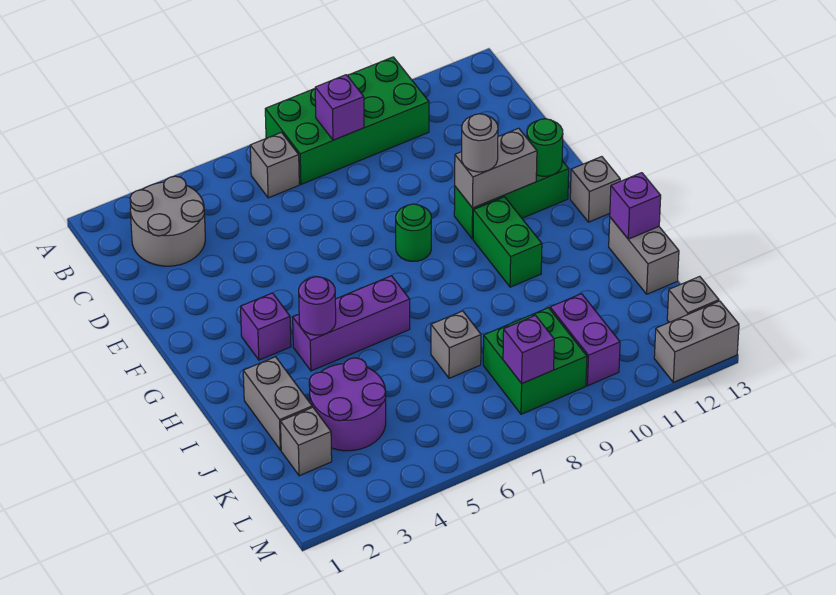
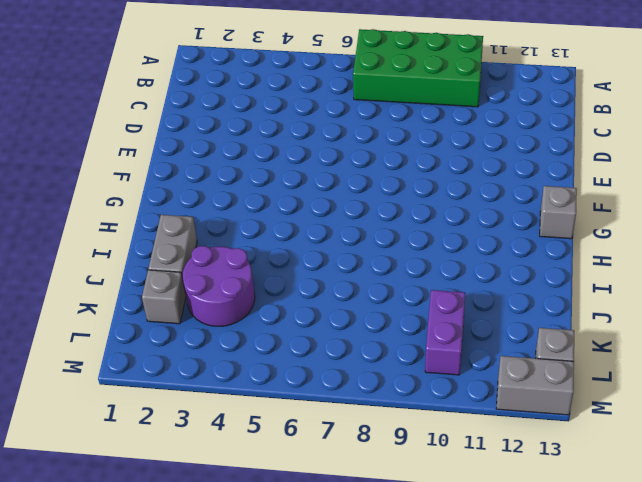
none -> grey round brick B2:C3 level 1
none -> grey brick B6 level 1
none -> green round brick F8 level 1

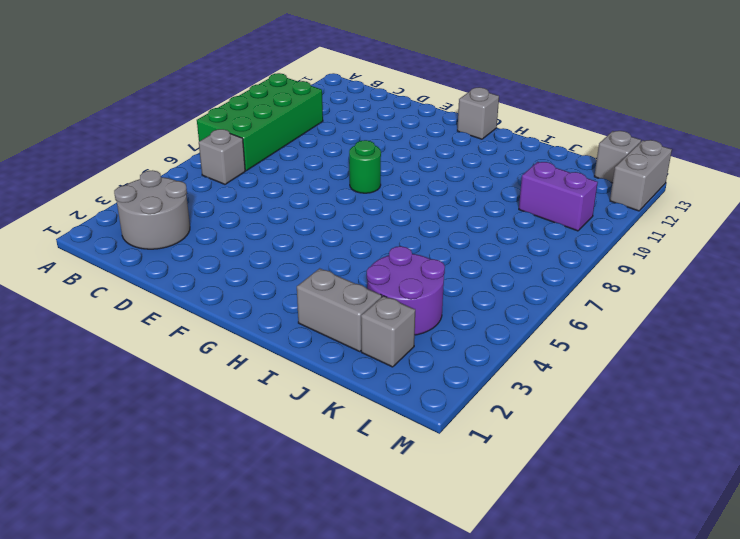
none -> green brick F10:F12 level 1
none -> purple brick G3 level 1
none -> green brick G10:H10 level 1

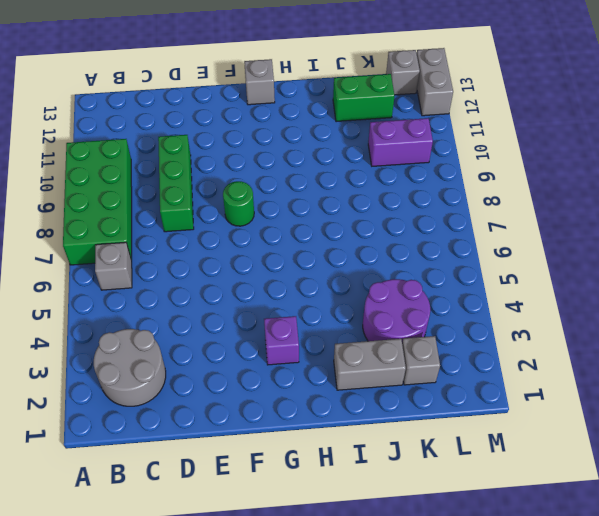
green brick D8:D10 level 1 -> green brick F10:F12 level 1
green brick J12:K12 level 1 -> green brick G10:H10 level 1
none -> purple brick H4:H6 level 1
none -> grey brick I13:J13 level 1
none -> grey brick J7 level 1

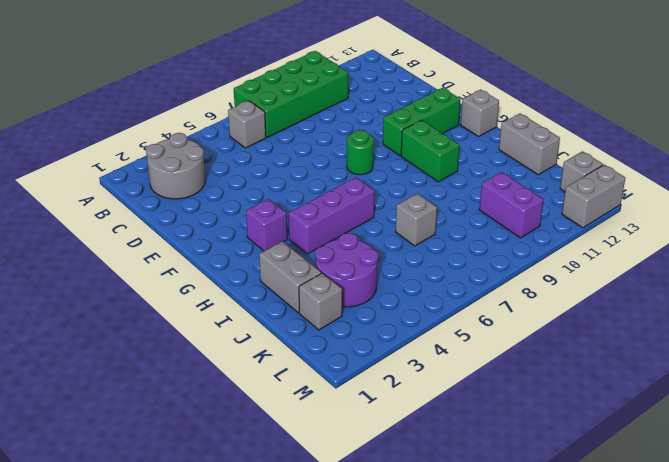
none -> green brick K8:L9 level 1
none -> purple brick B8 level 2
none -> grey brick F10:F11 level 2

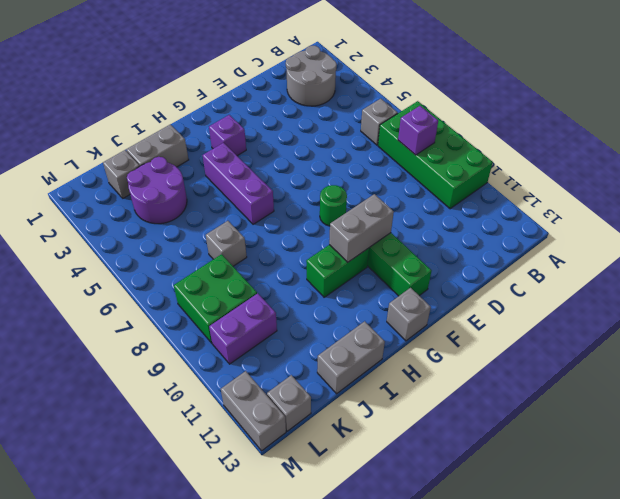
grey brick F10:G10 level 2 -> grey brick F10:F11 level 2
none -> green round brick F12 level 2
none -> purple round brick H4 level 2
none -> purple brick I13 level 2

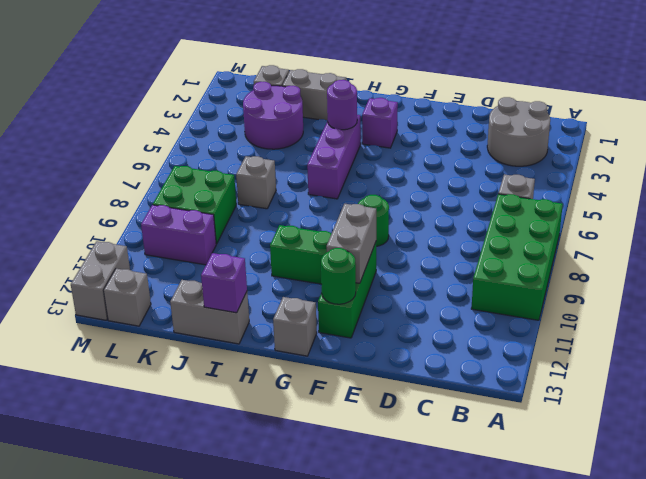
none -> purple brick B8 level 2
none -> purple brick L8 level 2
none -> grey round brick F10 level 3

